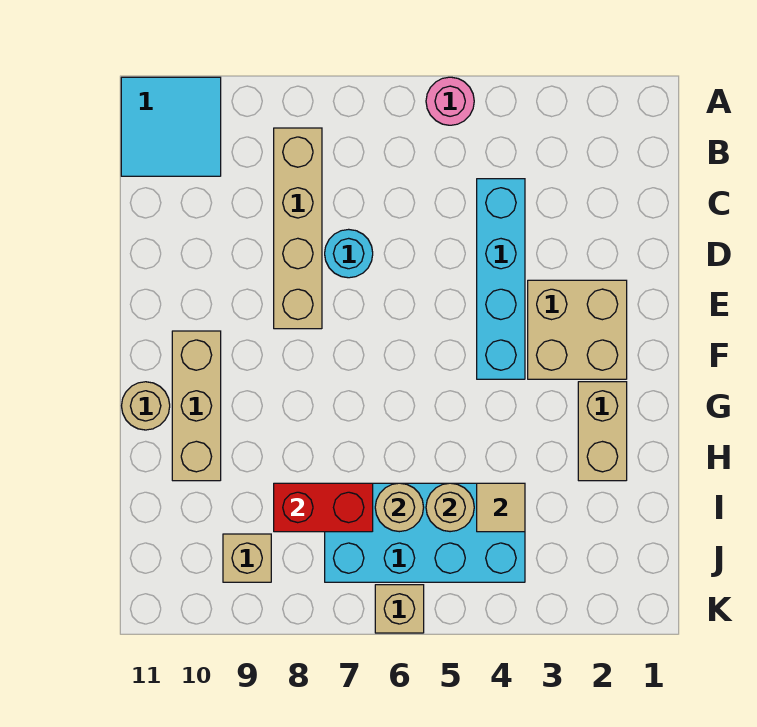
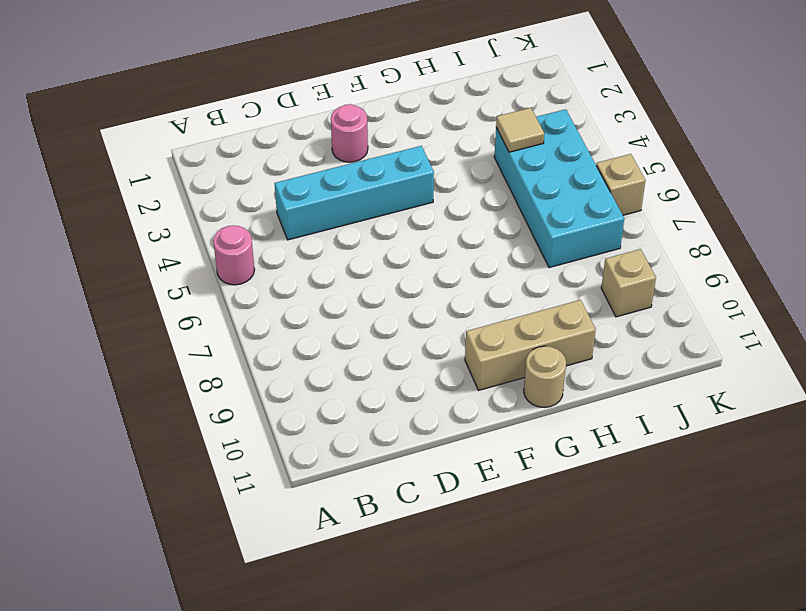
pink round brick E2 level 1 -> tan brick E2:F3 level 1
none -> cyan tile A10:B11 level 1
none -> tan brick B8:E8 level 1
none -> cyan round brick D7 level 1

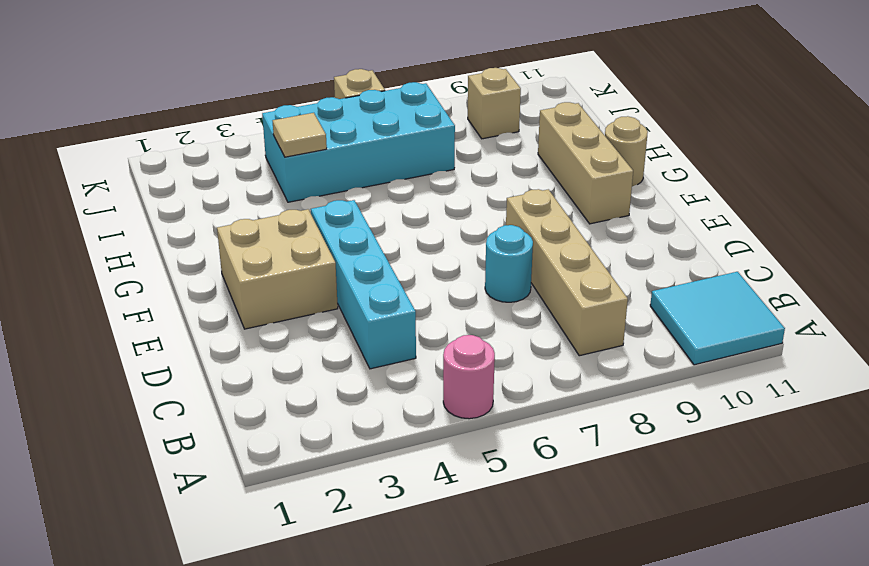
none -> tan brick G2:H2 level 1
none -> tan round brick I5 level 2
none -> tan round brick I6 level 2

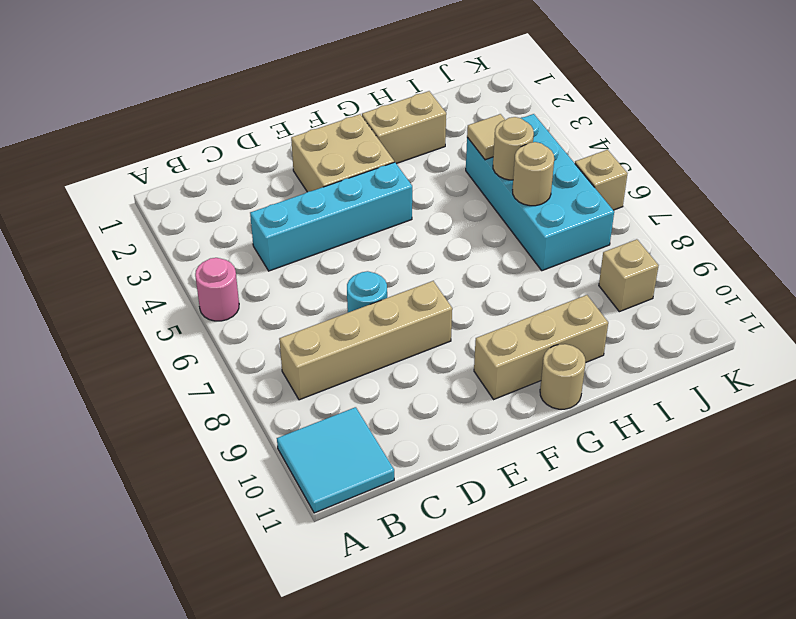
none -> red brick I7:I8 level 2

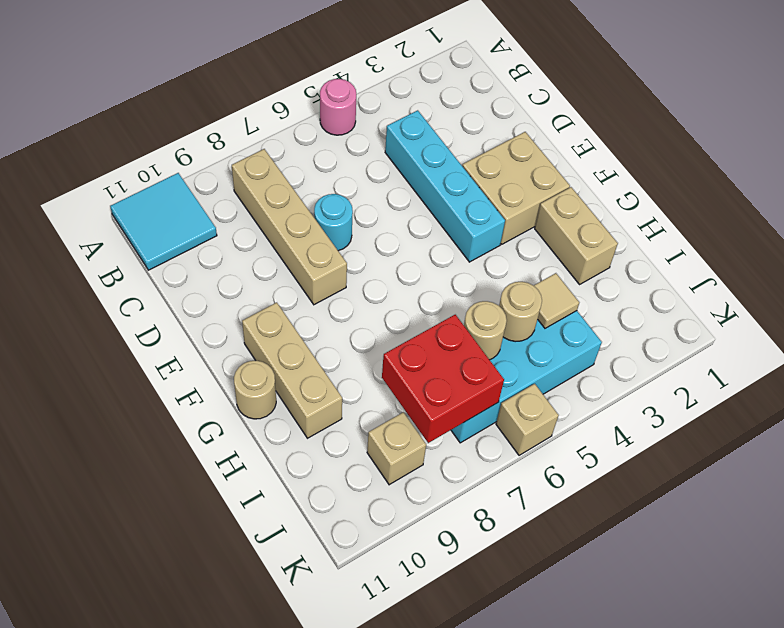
red brick I7:J8 level 2 -> red brick I7:I8 level 2

